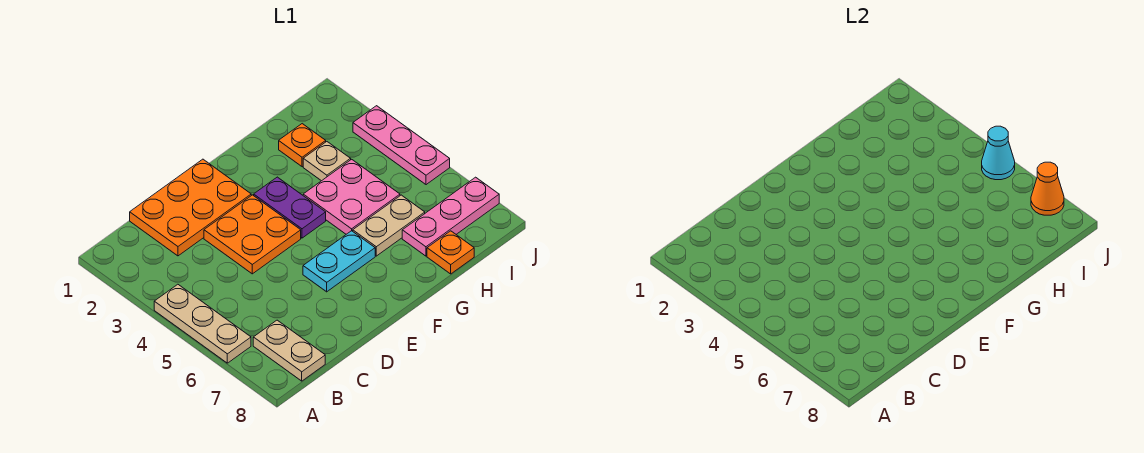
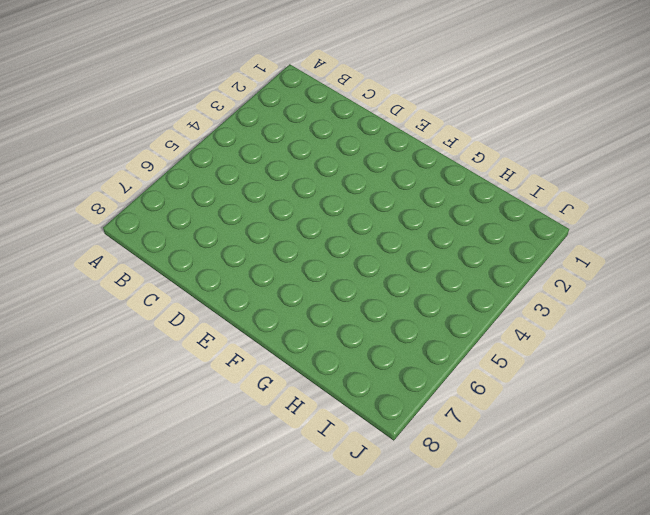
none -> tan plate A4:A6 level 1
none -> tan plate B7:B8 level 1
none -> orange plate C1:E2 level 1

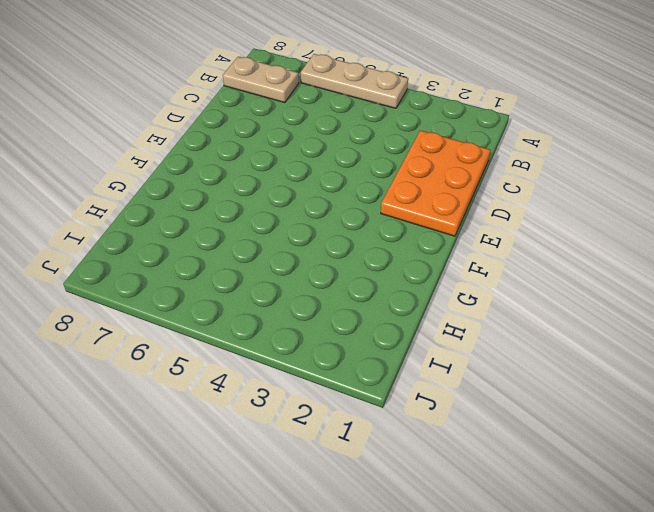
none -> orange plate D3:E4 level 1
none -> cyan plate E6:F6 level 1
none -> purple plate F3:F4 level 1

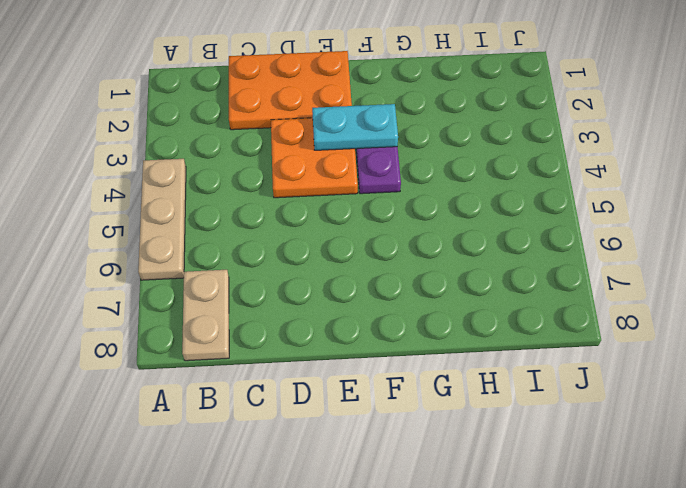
cyan plate E3:F3 level 2 -> cyan plate E6:F6 level 1
none -> pink plate G4:H5 level 1
none -> tan plate G6:H6 level 1
none -> orange plate H2 level 1

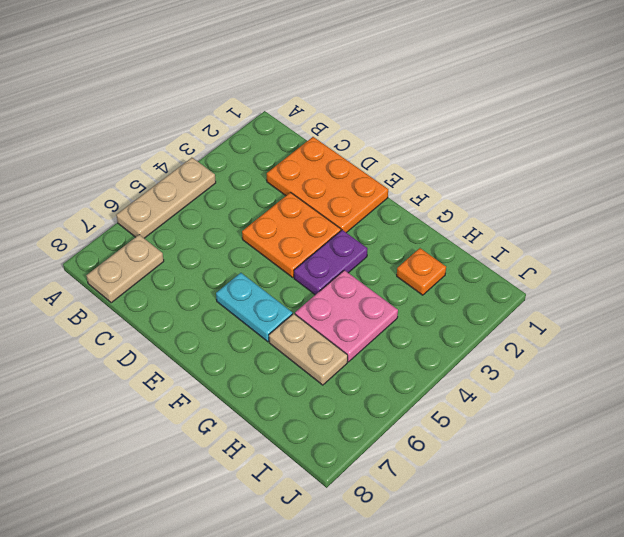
none -> tan plate H3 level 1
none -> pink plate H7:J7 level 1
none -> orange plate H8 level 1

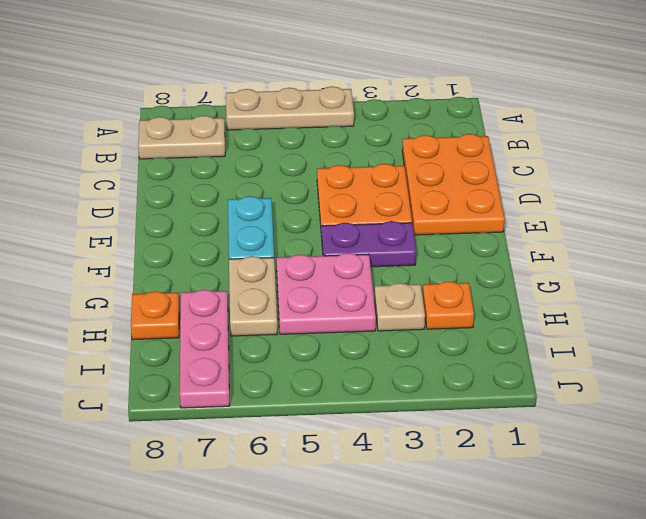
none -> pink plate J3:J5 level 1
none -> cyan cone J5 level 2
none -> orange cone J7 level 2

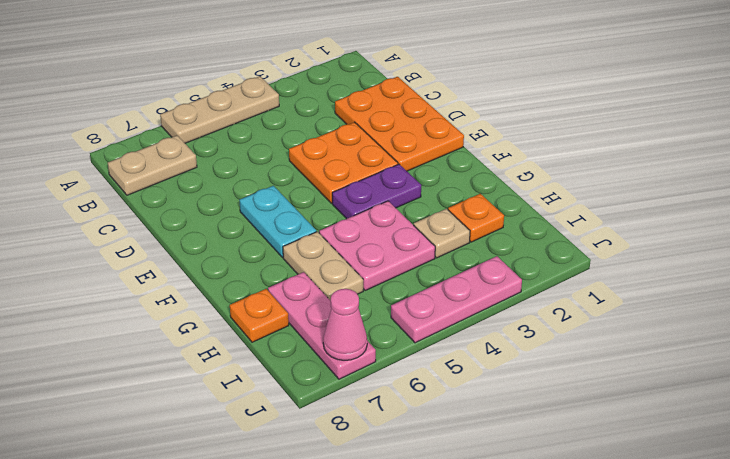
pink cone J7 level 2 -> orange cone J7 level 2
none -> cyan cone J5 level 2

